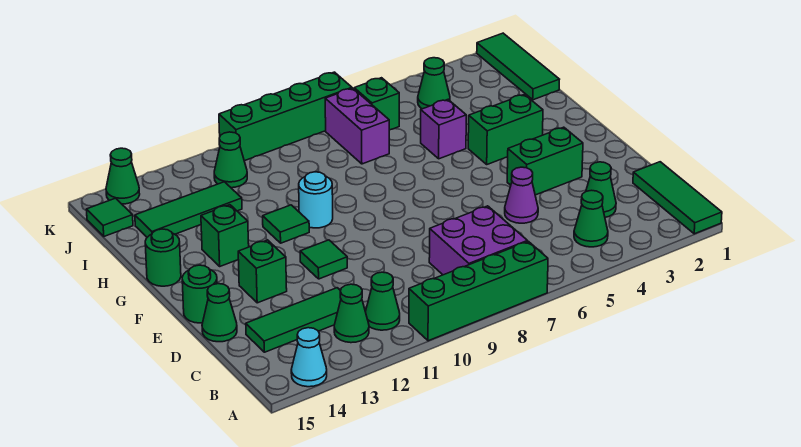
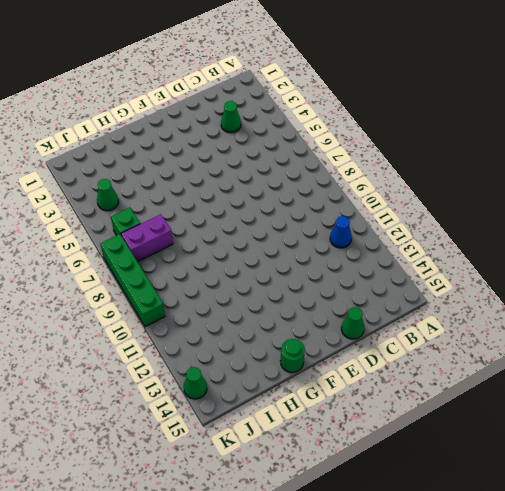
blue cone B11 level 1 -> green cone B11 level 1
none -> green tile A1:C1 level 1
none -> green brick A7:A10 level 1
none -> cyan cone A14 level 1
none -> green cone B4 level 1

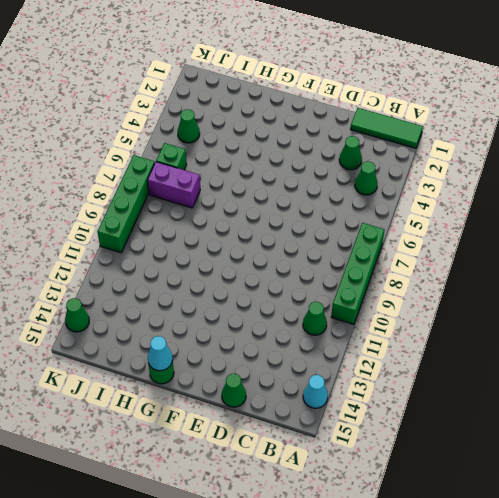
cyan cone G15 level 2 -> none
none -> purple brick B7:C8 level 1
none -> green cone B12 level 1
none -> green tile C12:C14 level 1
none -> purple cone D5 level 1

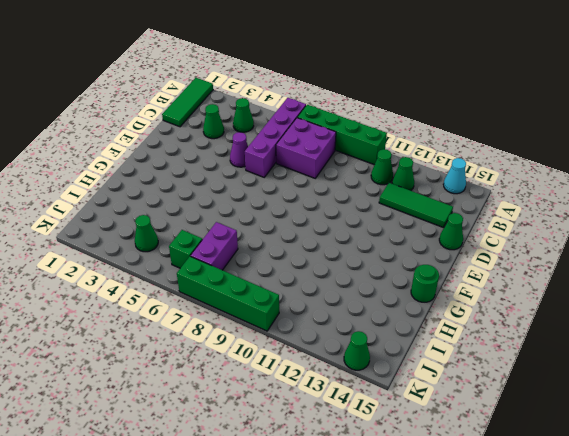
purple brick A6:D6 level 1 -> none
none -> green brick E3:E4 level 1
none -> green tile E11 level 1
none -> green brick E13 level 1
none -> green round brick E15 level 1

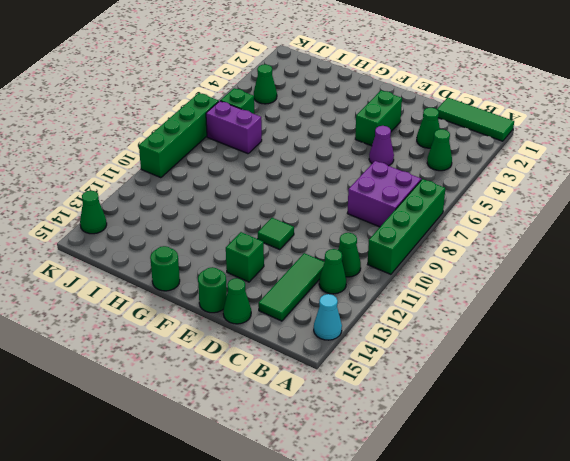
none -> green brick G3:G4 level 1
none -> cyan round brick G10 level 1
none -> green tile G11 level 1
none -> green brick G13 level 1

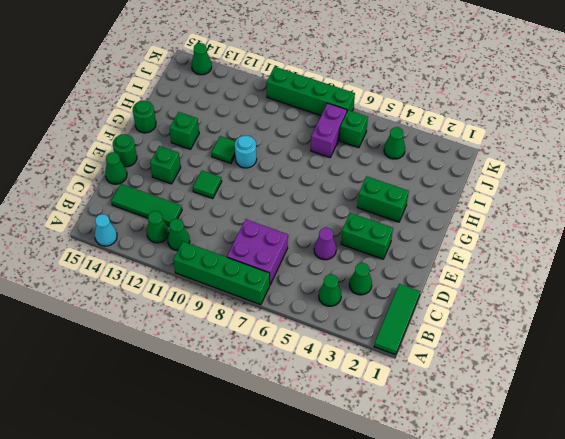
none -> purple brick H5 level 1
none -> green tile I1:K1 level 1
none -> green tile I12:I14 level 1
none -> green cone J11 level 1

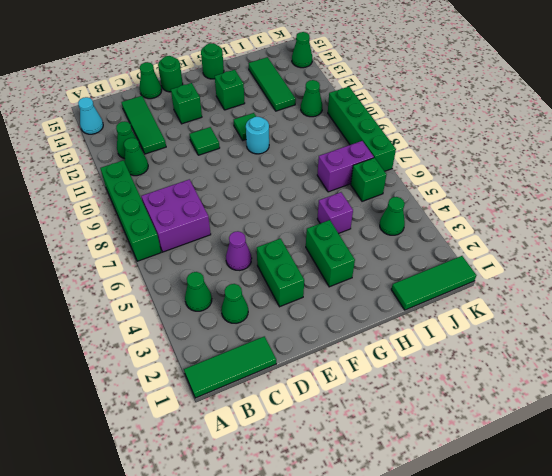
none -> green tile J15 level 1

